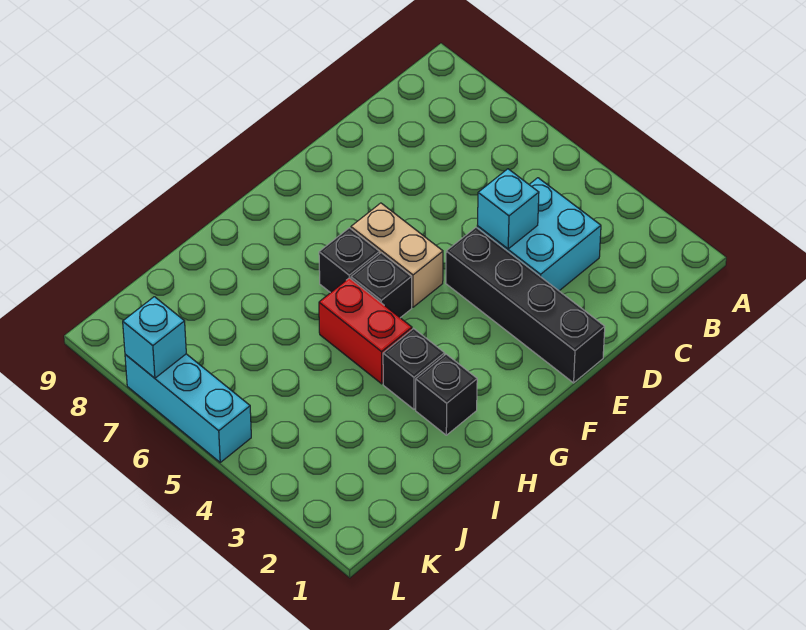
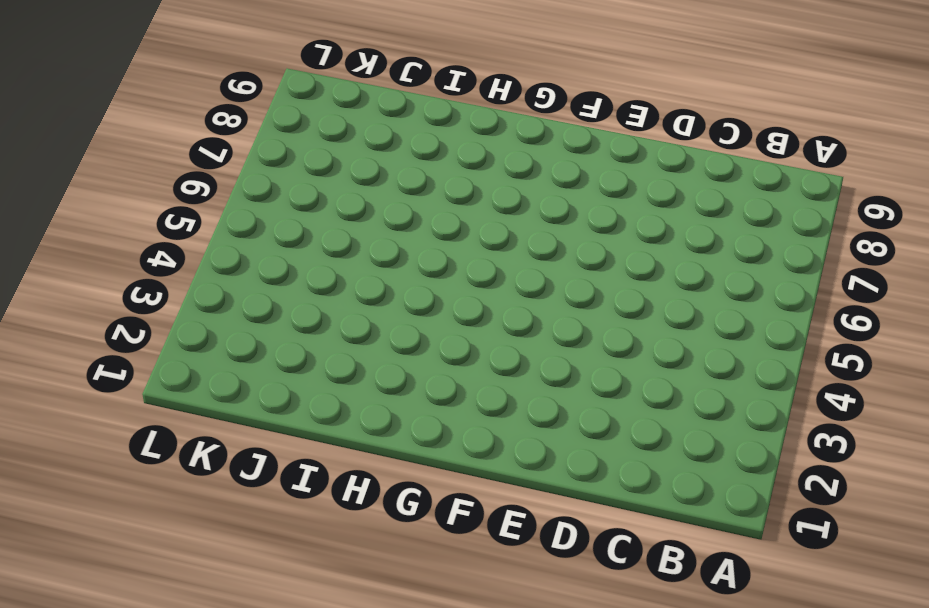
none -> cyan brick C3:D4 level 1
none -> black brick E1:E4 level 1

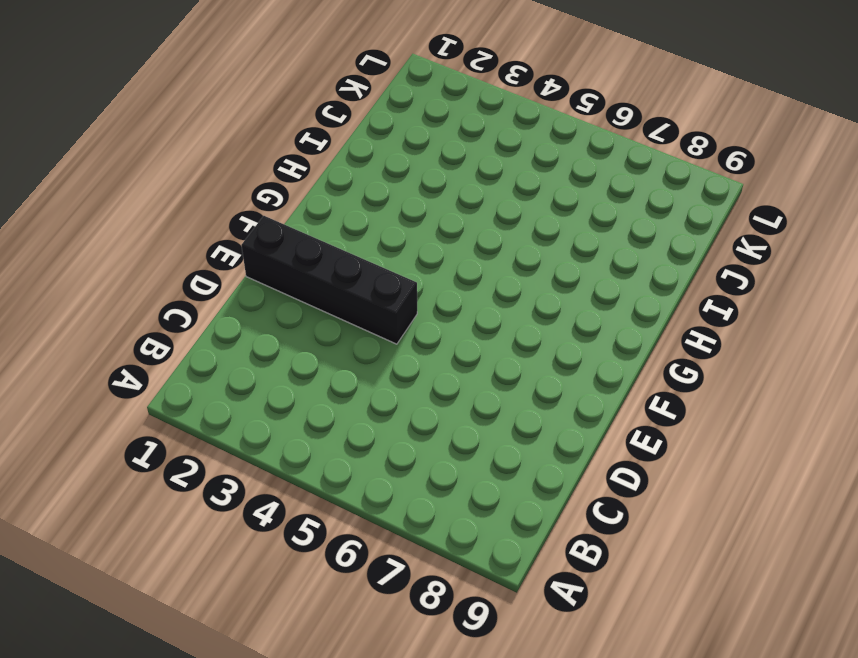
none -> cyan brick C3:D4 level 1
none -> tan brick F5:F6 level 1

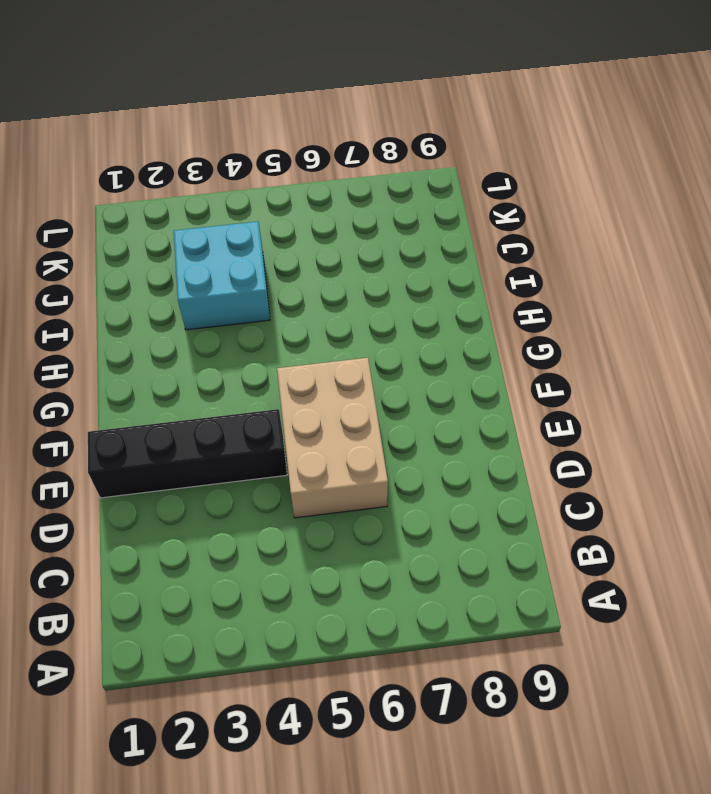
tan brick D5:F6 level 1 -> tan brick F5:F6 level 1
cyan brick I3:J4 level 1 -> cyan brick C3:D4 level 1
none -> black brick G5 level 1
none -> black brick G6 level 1

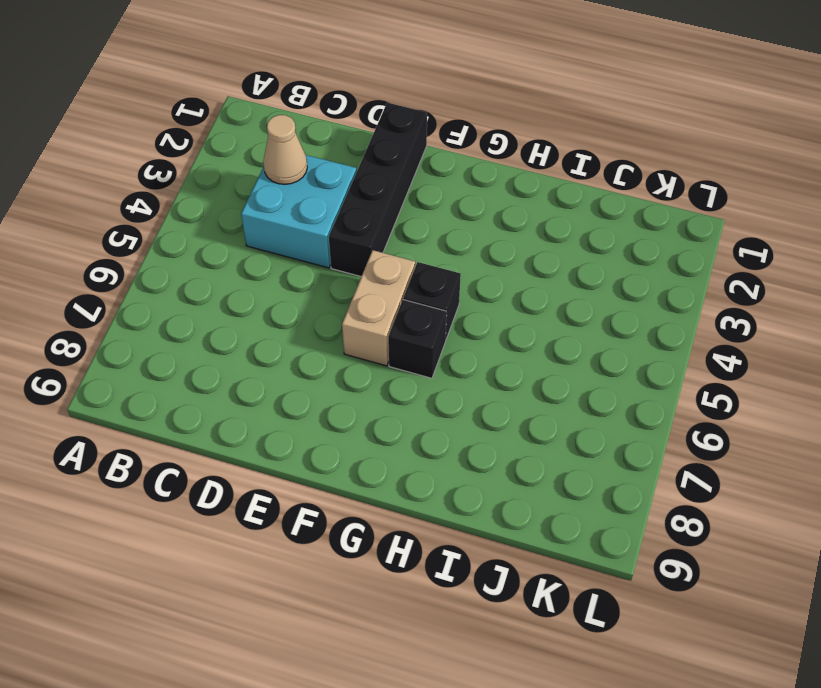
tan cone C3 level 2 -> none
none -> black brick H2 level 1
none -> black brick H3 level 1

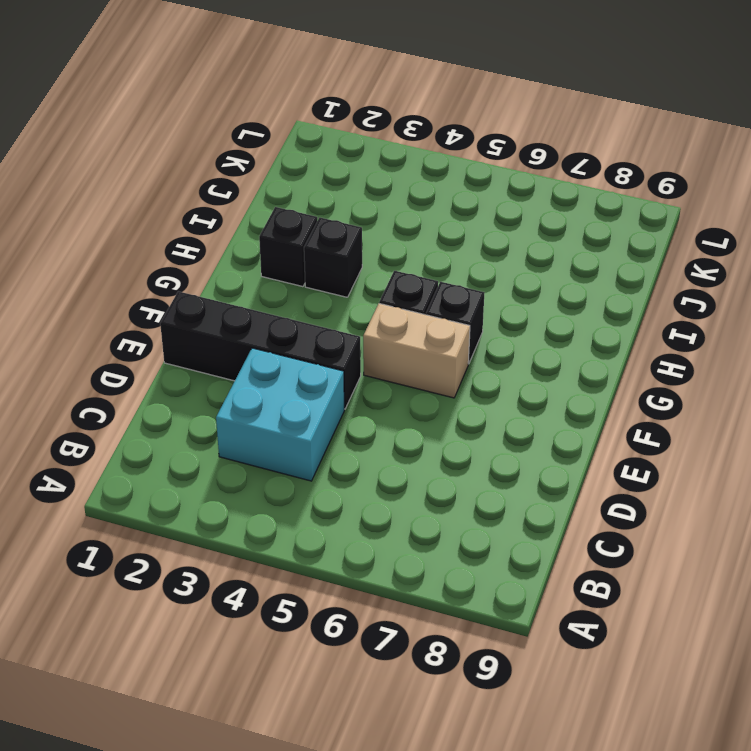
none -> red brick H4:H5 level 1
none -> cyan brick L5:L7 level 1

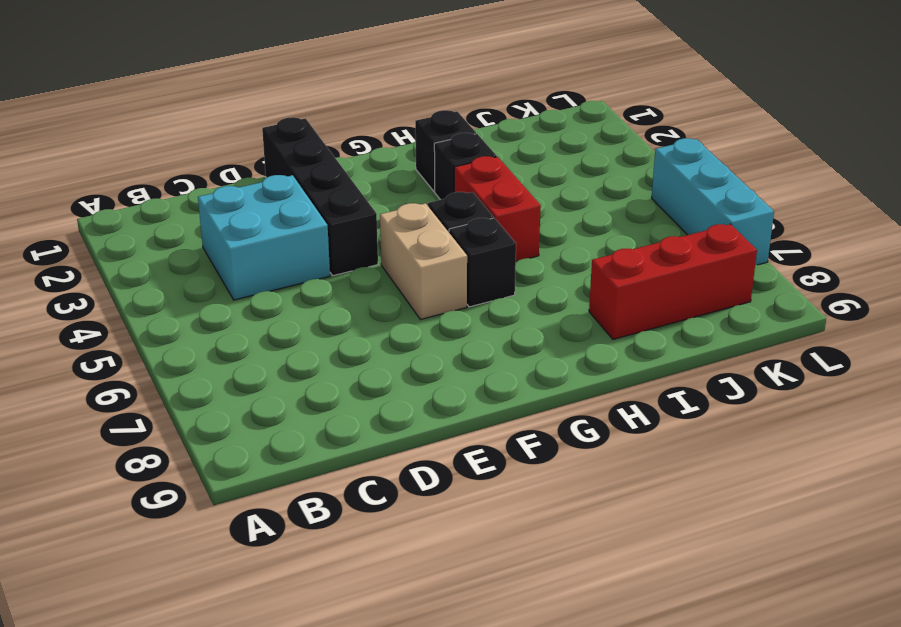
red brick I8:K8 level 1 -> none
none -> cyan brick D4 level 2
none -> cyan brick L7 level 2

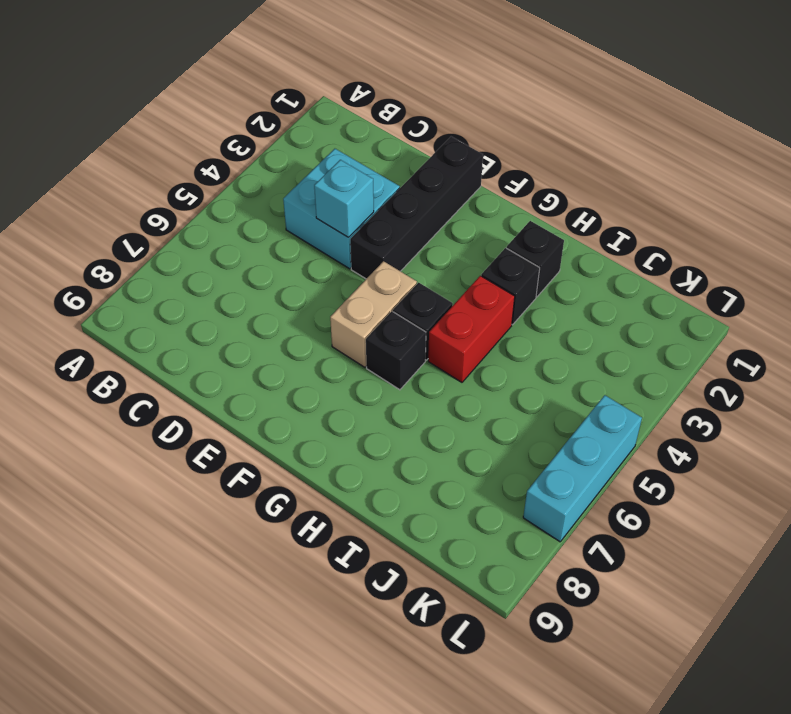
none -> cyan brick L7 level 2

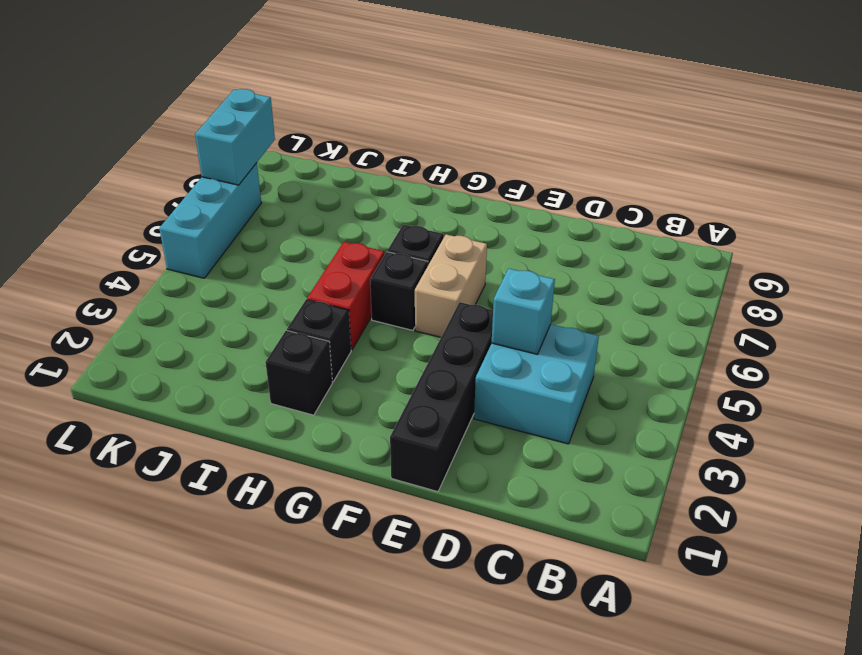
cyan brick L7:L8 level 2 -> cyan brick L7 level 2

